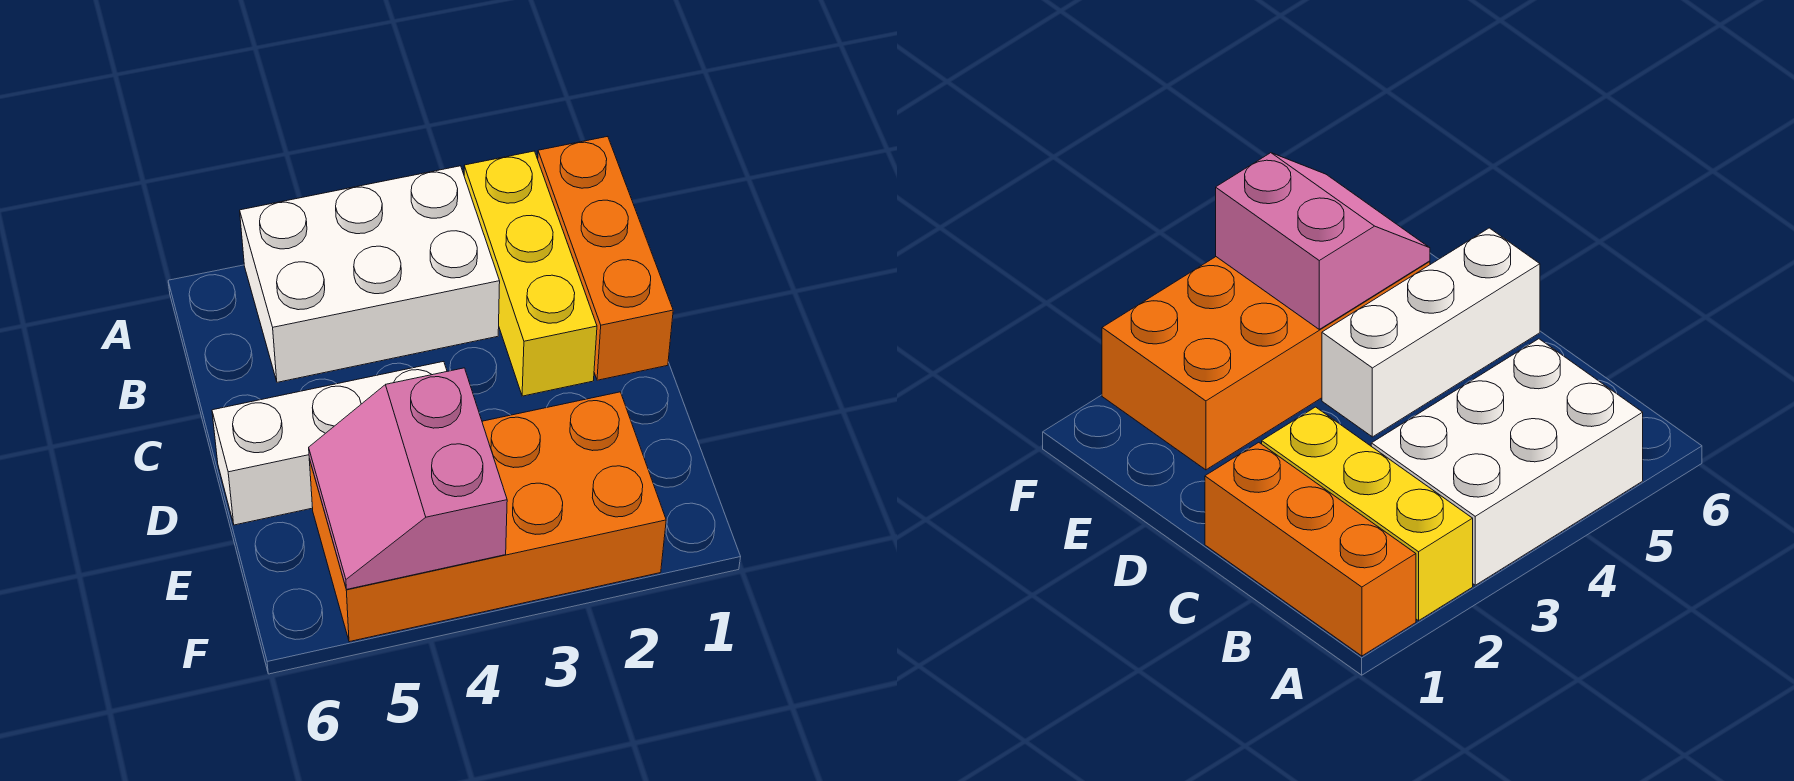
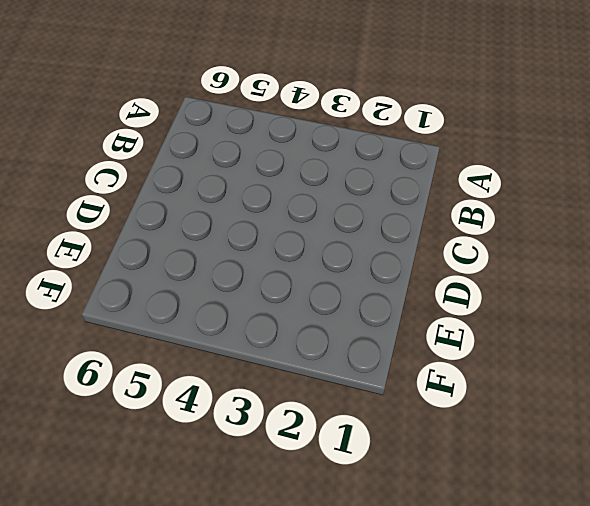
none -> orange brick A1:C1 level 1
none -> yellow brick A2:C2 level 1

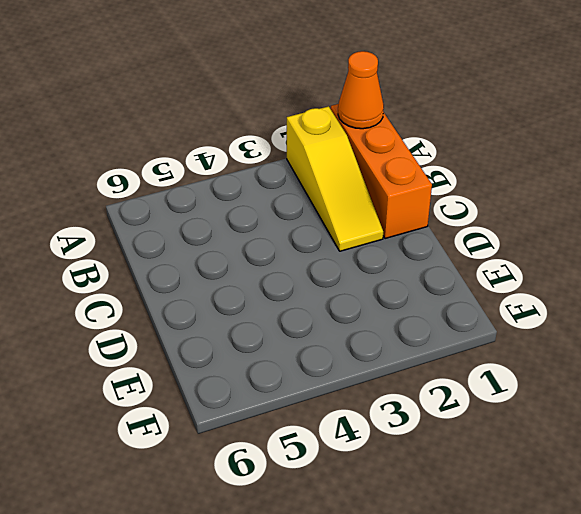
orange cone A1 level 2 -> none
yellow slope A2:C2 level 1 top A -> yellow brick A2:C2 level 1
none -> white brick A3:B5 level 1
none -> white brick D4:D6 level 1

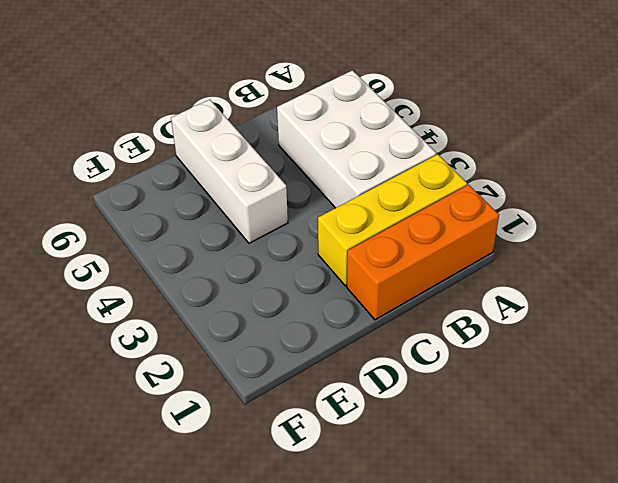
none -> orange brick E2:F5 level 1
none -> pink slope E4:F5 level 2 top 4

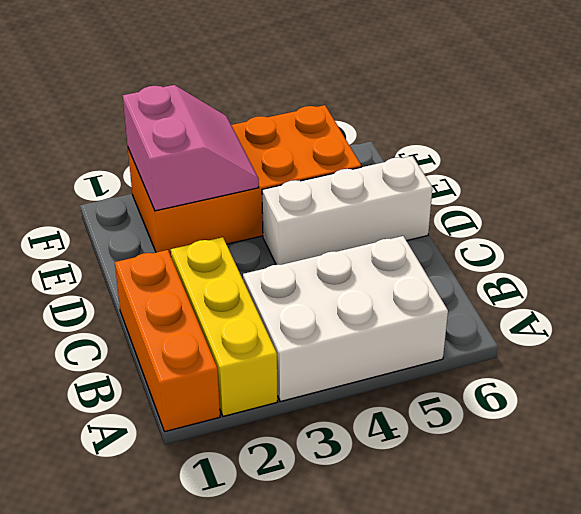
pink slope E2:F3 level 2 top 2 -> pink slope E4:F5 level 2 top 4

